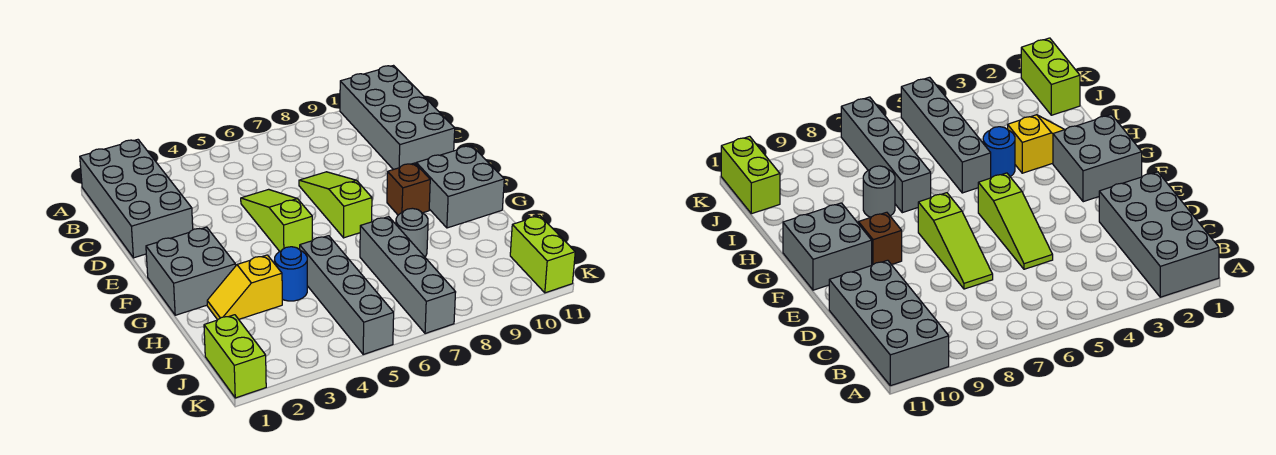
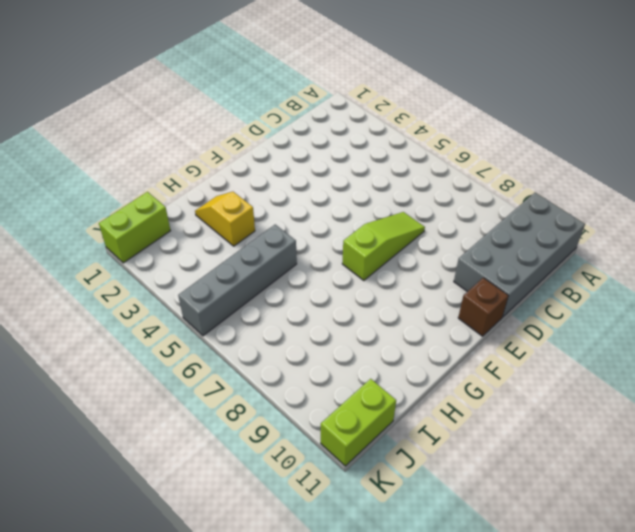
brown brick E11 level 1 -> brown brick F9 level 1
none -> grey brick A1:D2 level 1
none -> lime slope D5:F5 level 1 top F
none -> grey brick F1:G2 level 1

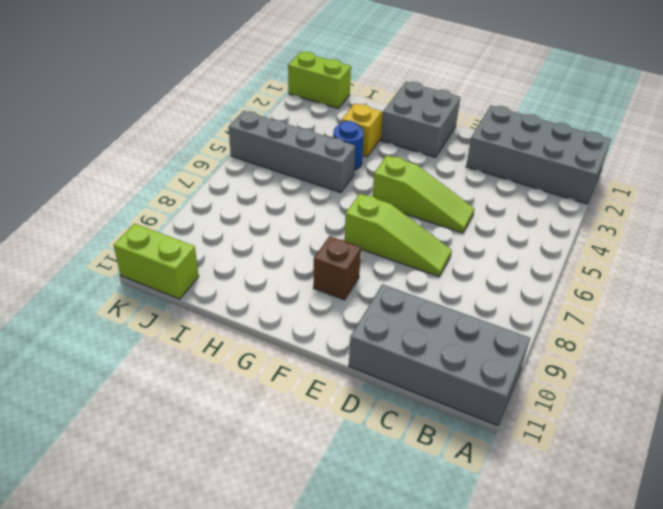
none -> grey brick F10:G11 level 1
none -> grey brick H7:K7 level 1
none -> grey round brick H8 level 1

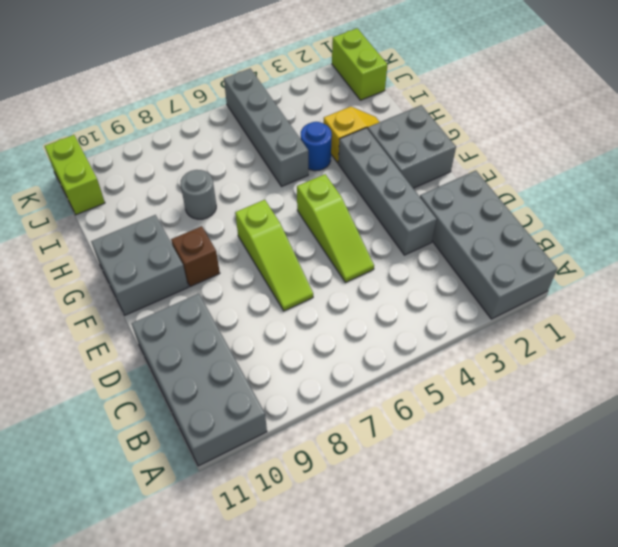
grey brick D3:G3 level 1 -> grey brick H7:K7 level 1

